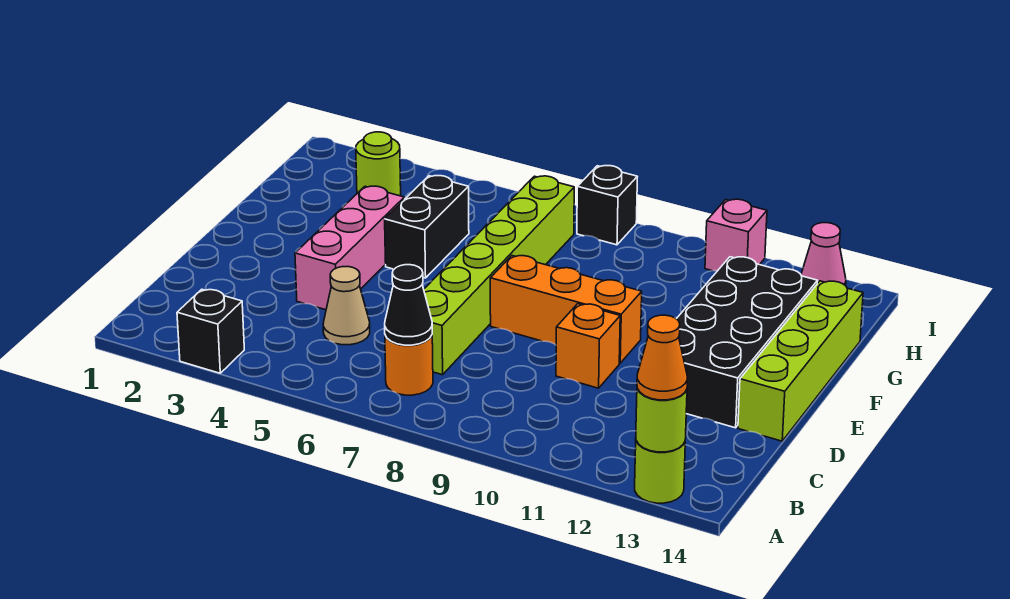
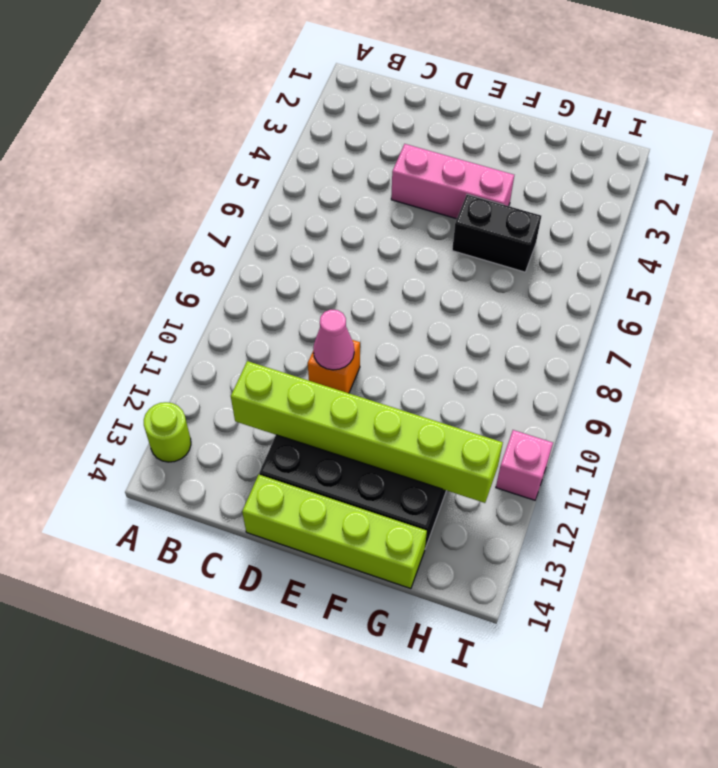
lime brick C12:H12 level 2 -> lime brick C7:H7 level 1
pink cone D10 level 2 -> pink cone I13 level 1
none -> black brick A3 level 1
none -> orange round brick B7 level 1
none -> tan cone C5 level 1

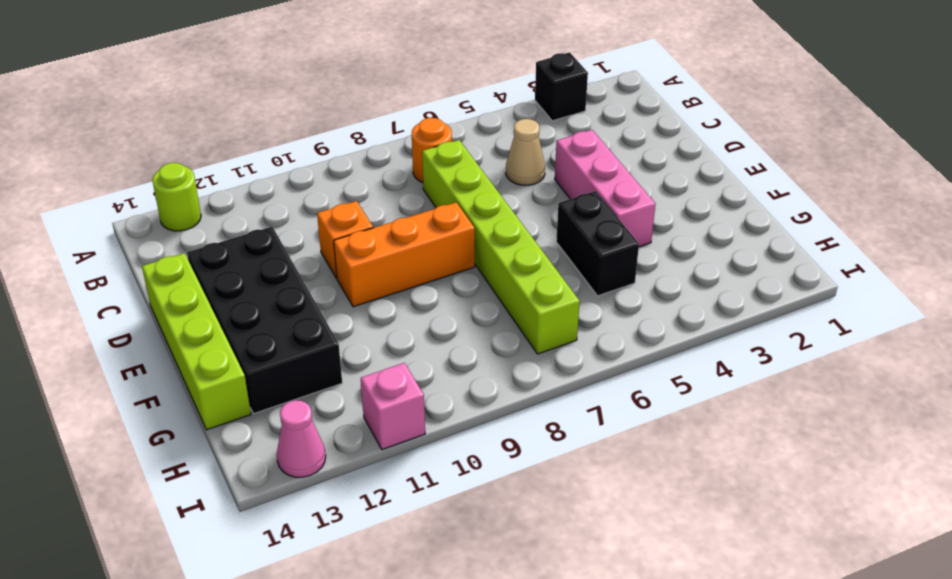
none -> lime round brick H3 level 1
none -> black brick I8 level 1
none -> lime round brick A13 level 2

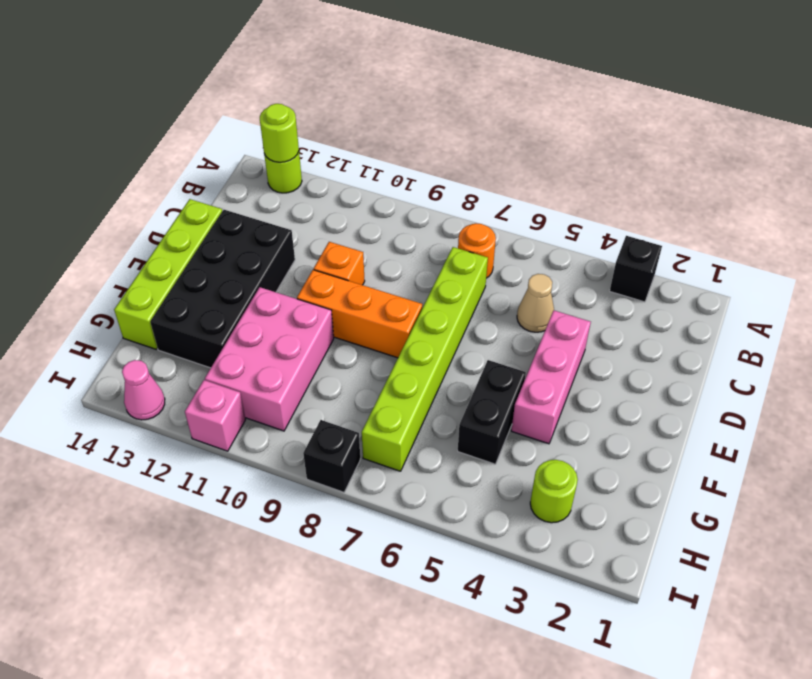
pink brick F10:H11 level 1 -> none
none -> black cone B7 level 2
none -> orange cone A13 level 3

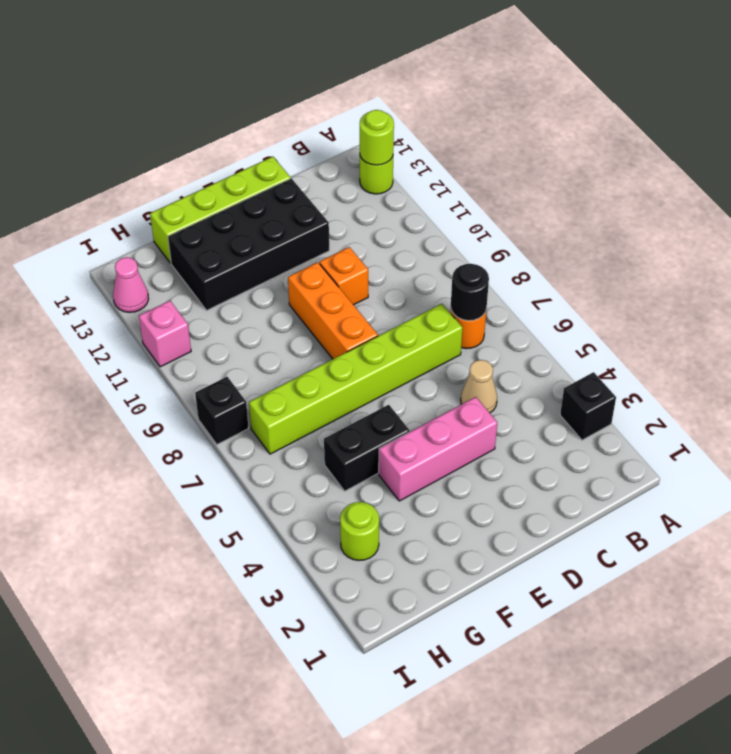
black round brick B7 level 2 -> black cone B7 level 2
none -> orange cone A13 level 3

